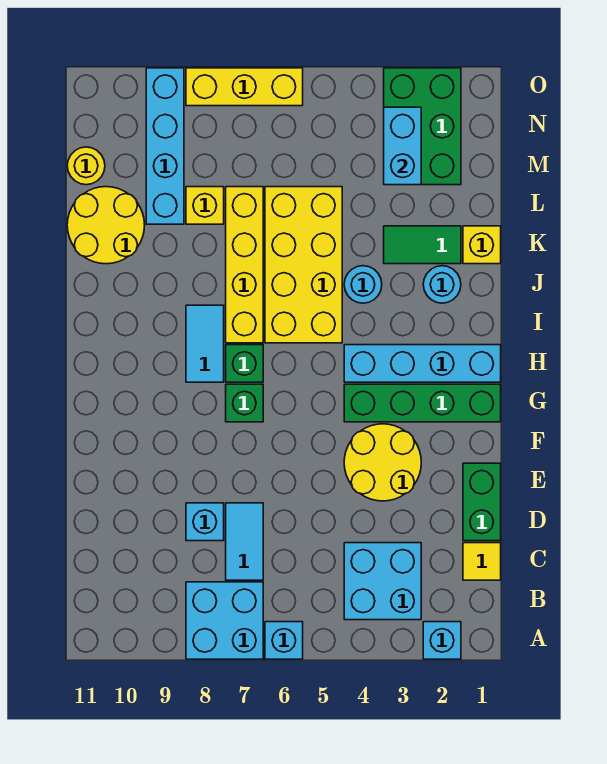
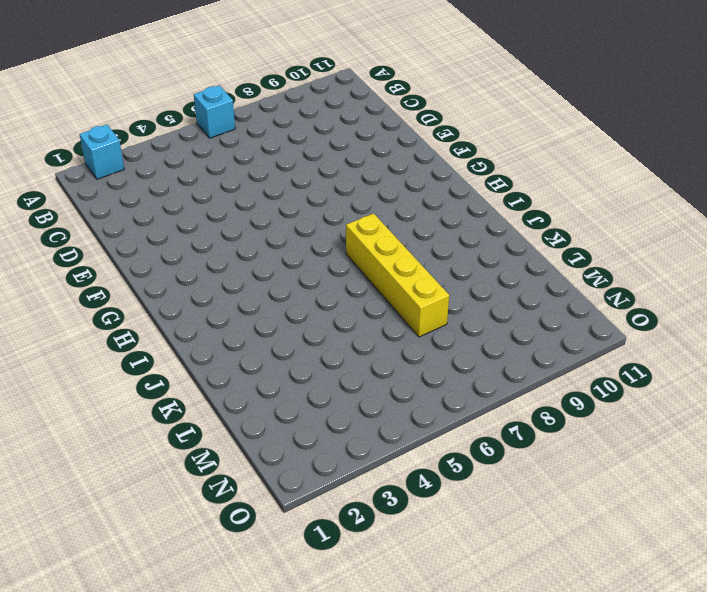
none -> cyan brick A7:B8 level 1
none -> cyan brick B3:C4 level 1
none -> yellow tile C1 level 1

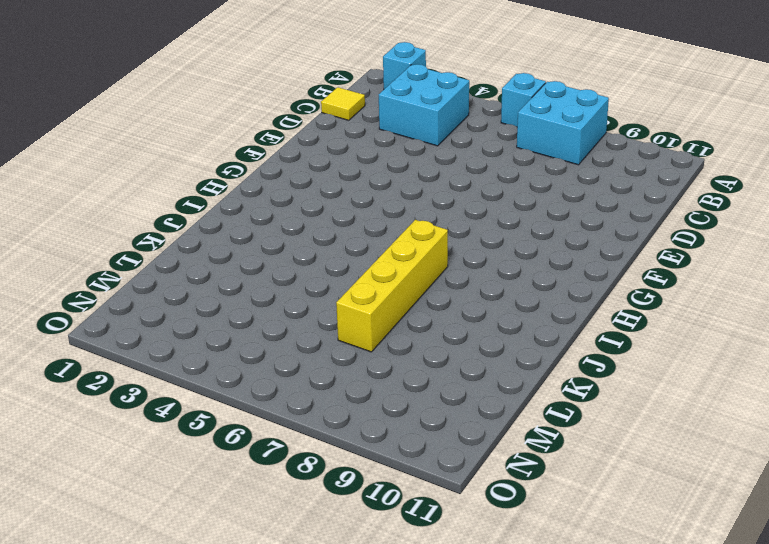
none -> cyan tile C7:D7 level 1
none -> green brick D1:E1 level 1
none -> cyan brick D8 level 1

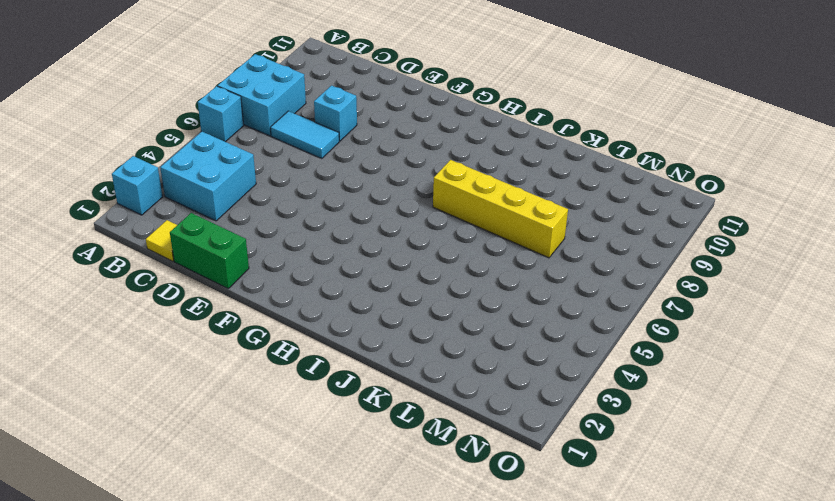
none -> yellow round brick E3:F4 level 1
none -> green brick G1:G4 level 1
none -> green brick G7 level 1

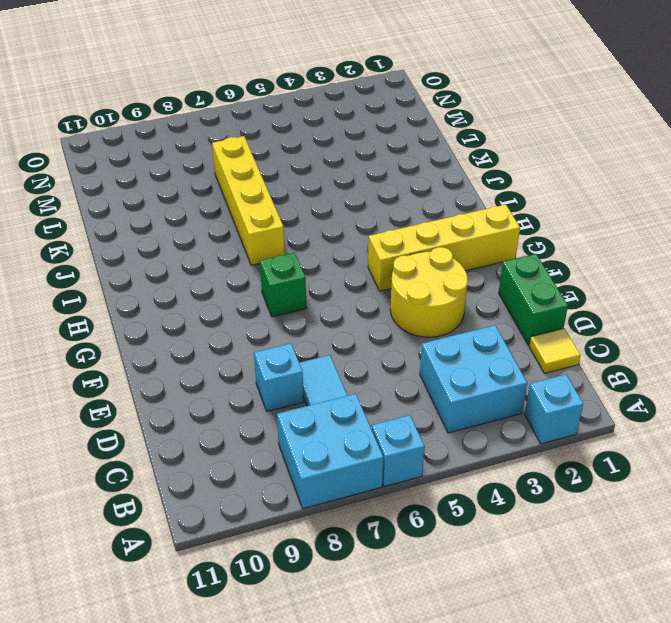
yellow brick G1:G4 level 1 -> green brick G1:G4 level 1
none -> cyan brick H1:H4 level 1
none -> green brick H7 level 1
none -> cyan tile H8:I8 level 1

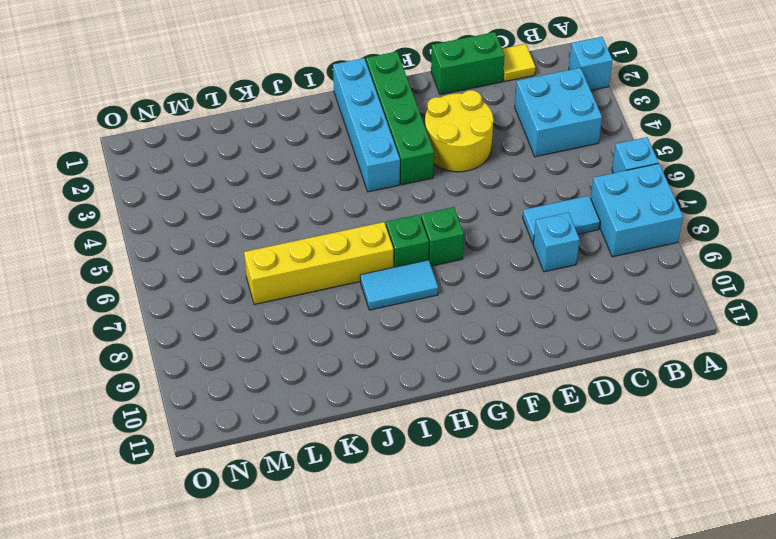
none -> yellow brick I5:L6 level 1
none -> cyan round brick J2 level 1
none -> cyan round brick J4 level 1

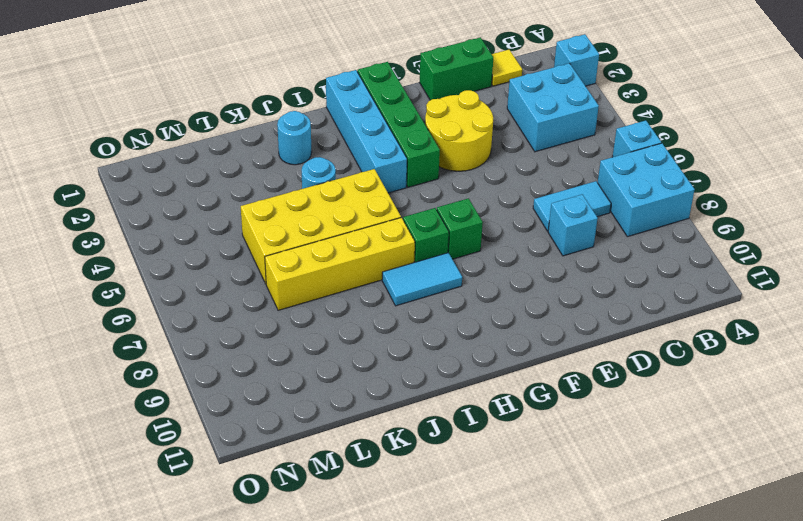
none -> yellow brick K1 level 1
none -> green tile K2:K3 level 1
none -> yellow round brick K10:L11 level 1

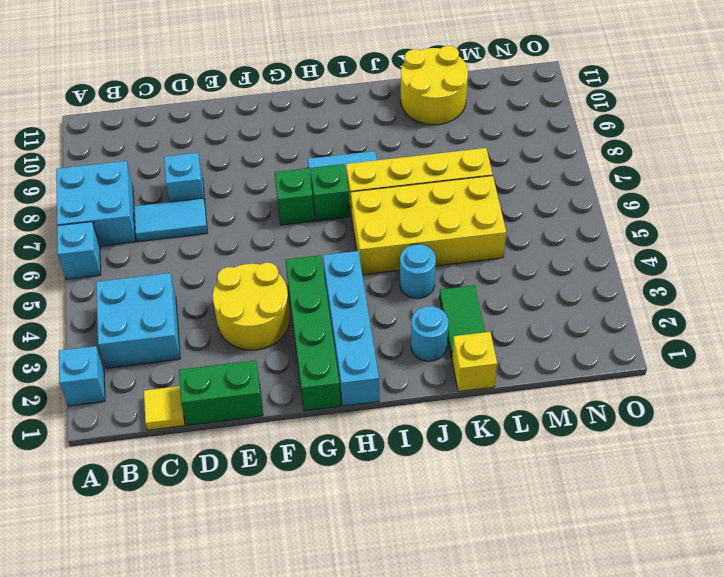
none -> yellow brick L8 level 1
none -> cyan brick L9:O9 level 1
none -> green brick M2:O3 level 1

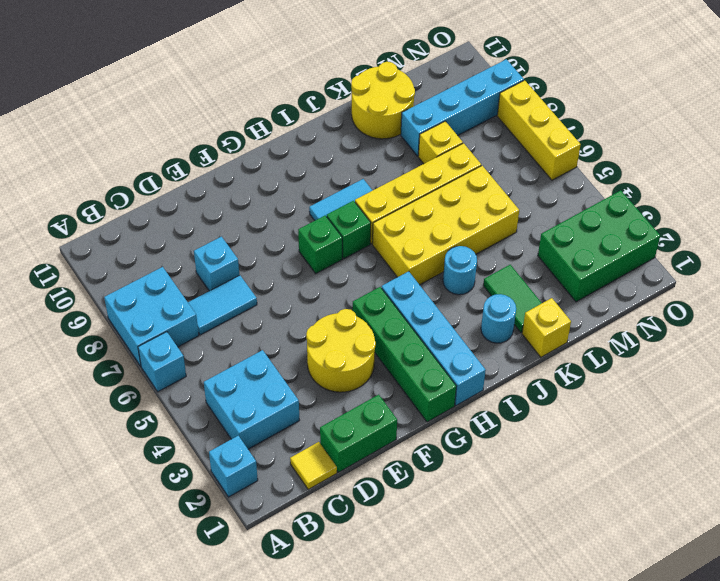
none -> yellow round brick M11 level 1
none -> cyan brick M3:N3 level 2

